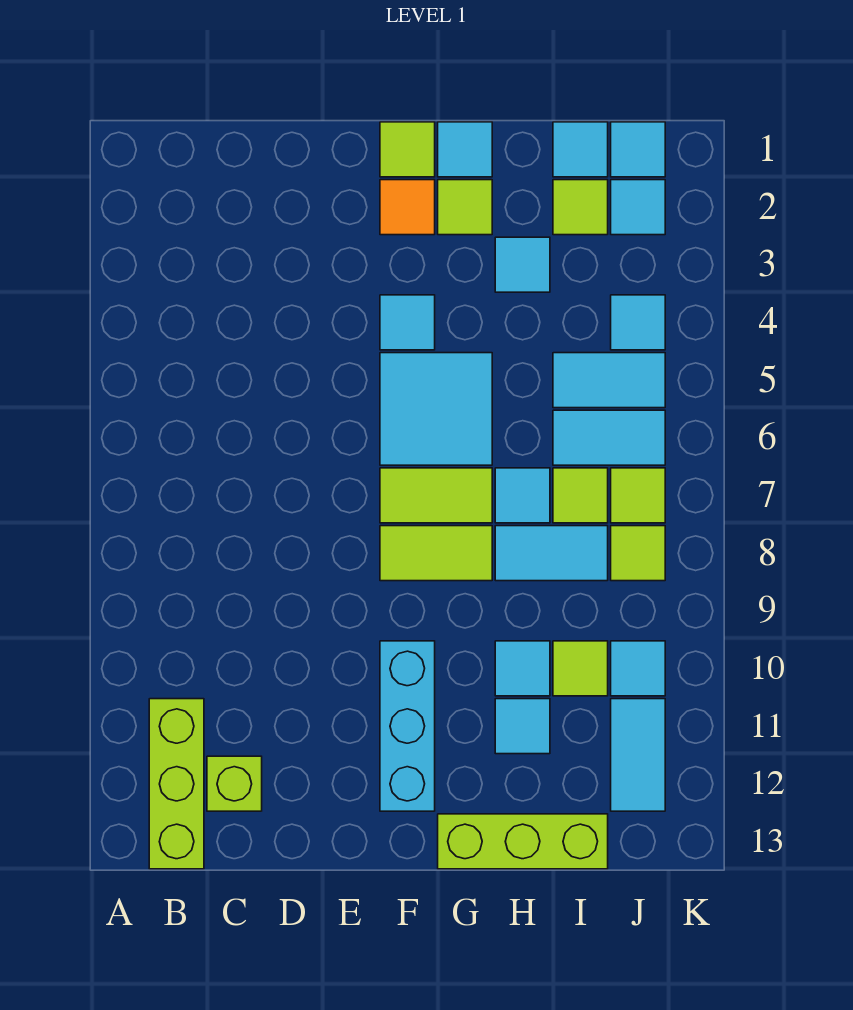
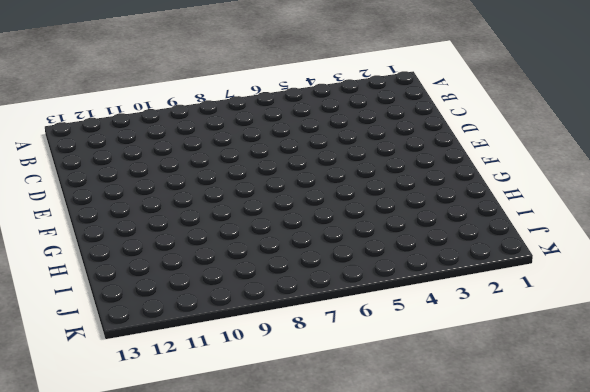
none -> lime brick B11:B13 level 1
none -> lime brick C12 level 1
none -> lime tile F1 level 1
none -> orange tile F2 level 1

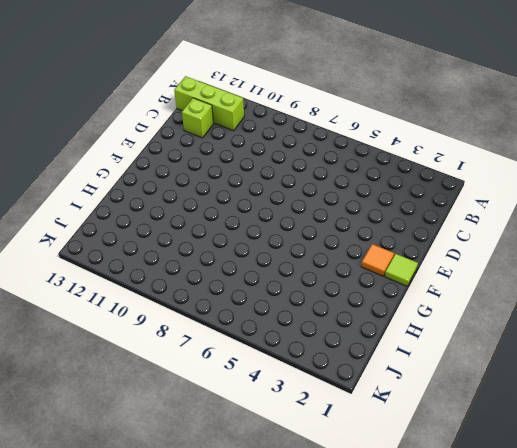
none -> cyan tile F4 level 1
none -> cyan tile F5:G6 level 1
none -> lime tile F7:G7 level 1
none -> lime tile F8:G8 level 1

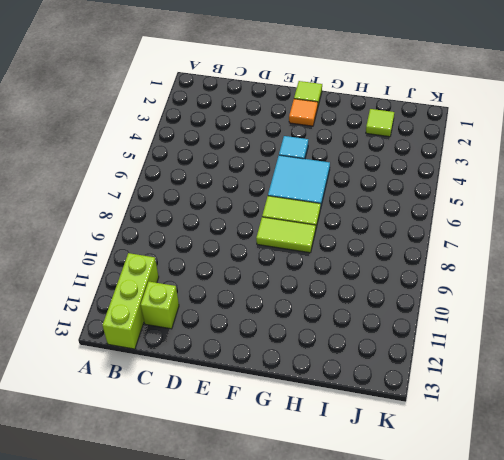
none -> cyan brick F10:F12 level 1
none -> cyan tile G1 level 1
none -> lime tile G2 level 1
none -> lime brick G13:I13 level 1

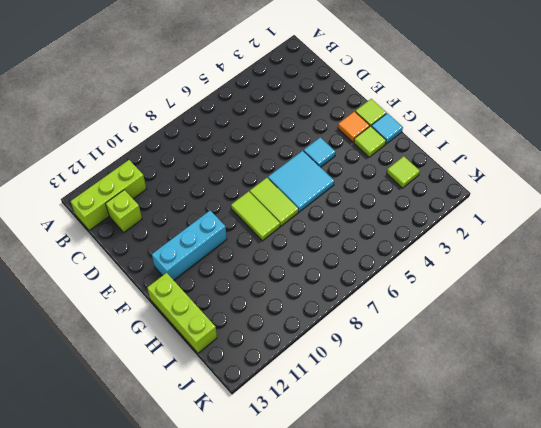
none -> cyan tile H3 level 1
none -> cyan tile H7 level 1
none -> cyan tile H8:I8 level 1
none -> cyan tile H10 level 1

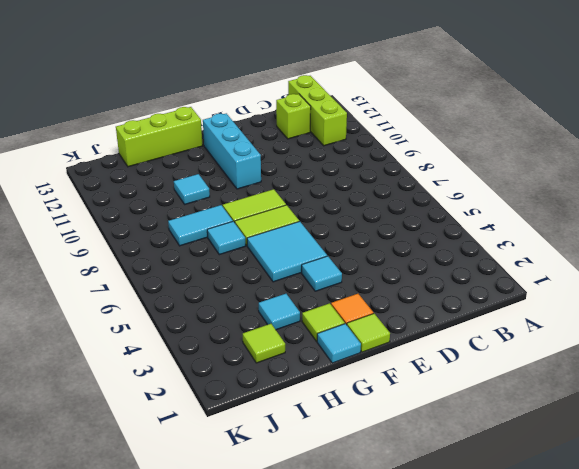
none -> cyan tile H11 level 1
none -> cyan tile I1 level 1
none -> cyan tile I5:J5 level 1
none -> cyan tile I6:J6 level 1

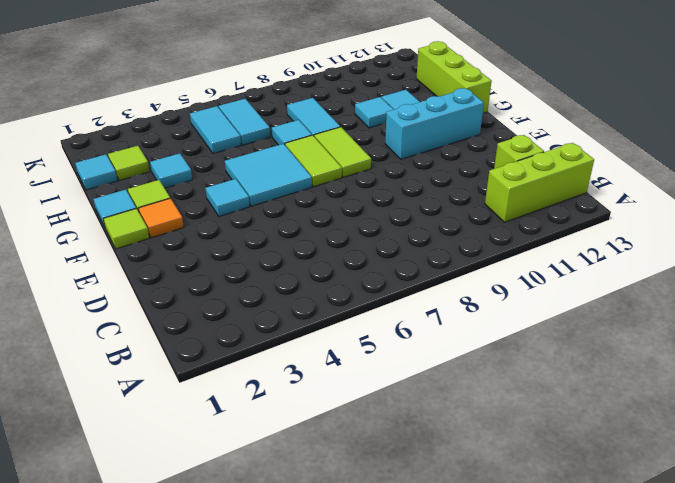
none -> lime tile I7 level 1
none -> lime tile I10 level 1
none -> cyan tile J1 level 1
none -> cyan tile J2 level 1

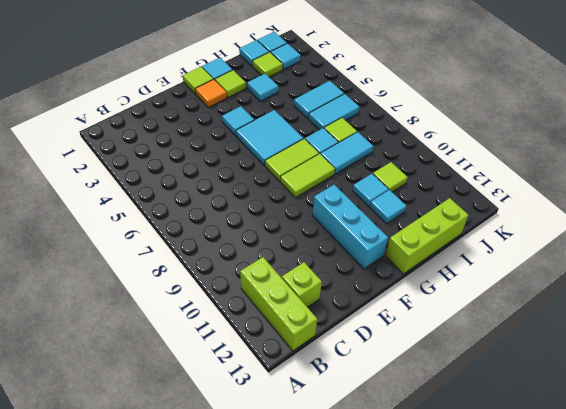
none -> cyan tile J4 level 1
none -> lime tile J7 level 1
none -> lime tile J8 level 1
none -> cyan tile J10 level 1

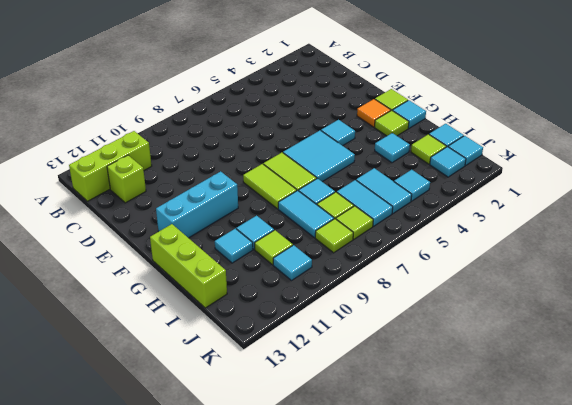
none -> cyan tile J11:J12 level 1

